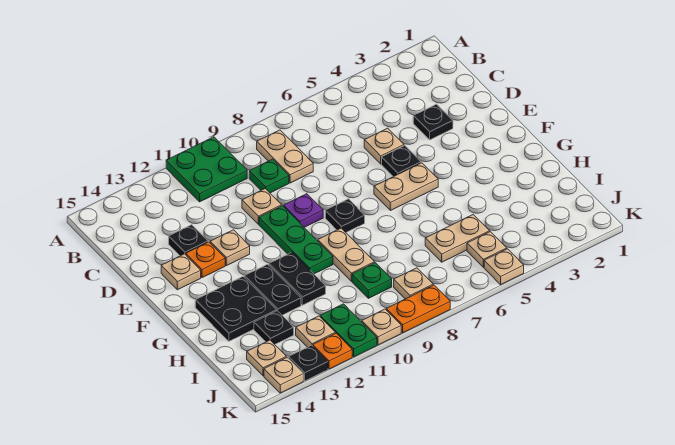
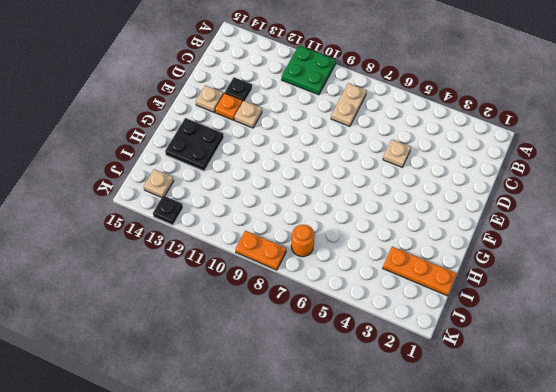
orange plate I1:I3 level 1 -> none
orange round brick J7 level 1 -> none
none -> green plate C9 level 1
none -> black plate D3 level 1
none -> tan plate D10 level 1
none -> black plate E5 level 1

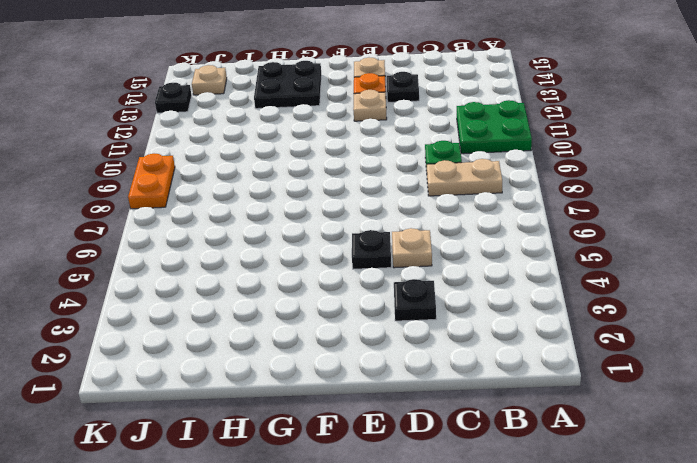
none -> tan plate D10 level 1
none -> purple plate E9 level 1
none -> green plate E10:G10 level 1
none -> tan plate F5:F6 level 1

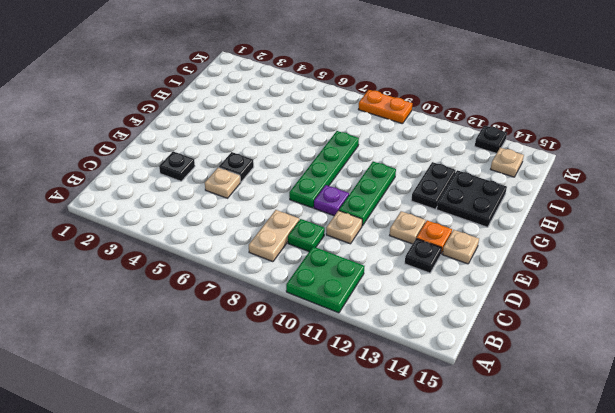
green plate E8:H8 level 1 -> black plate F8 level 1
none -> tan plate F5:F6 level 1
none -> tan plate G9:H9 level 1
none -> black plate G11:H11 level 1
none -> tan plate I5:I6 level 1

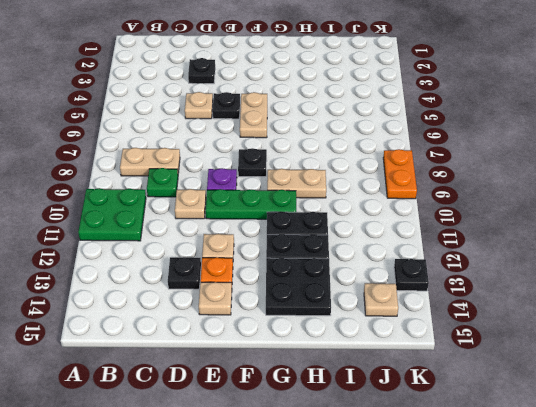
none -> tan plate I5:I6 level 1
none -> green plate I9 level 1
none -> black plate I13 level 1
none -> tan plate J5 level 1

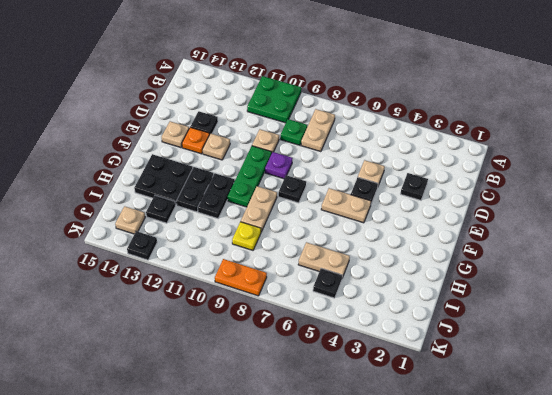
yellow plate I9 level 1 -> green plate I9 level 1
black plate J5 level 1 -> tan plate J5 level 1
none -> tan plate J8 level 1
none -> green plate J11:K11 level 1
none -> tan plate J12 level 1
none -> tan plate K5 level 1

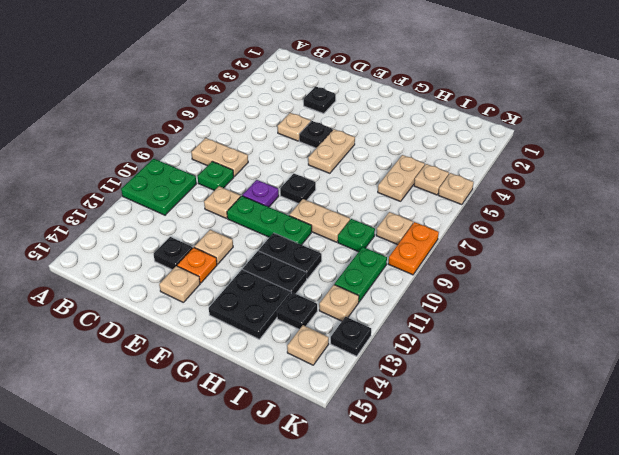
green plate J10:J11 level 1 -> green plate J11:K11 level 1
none -> tan plate K10 level 1
none -> orange plate K12 level 1
none -> tan plate K14 level 1

